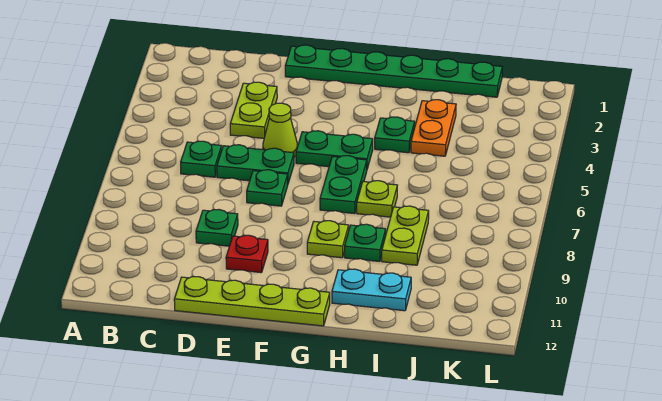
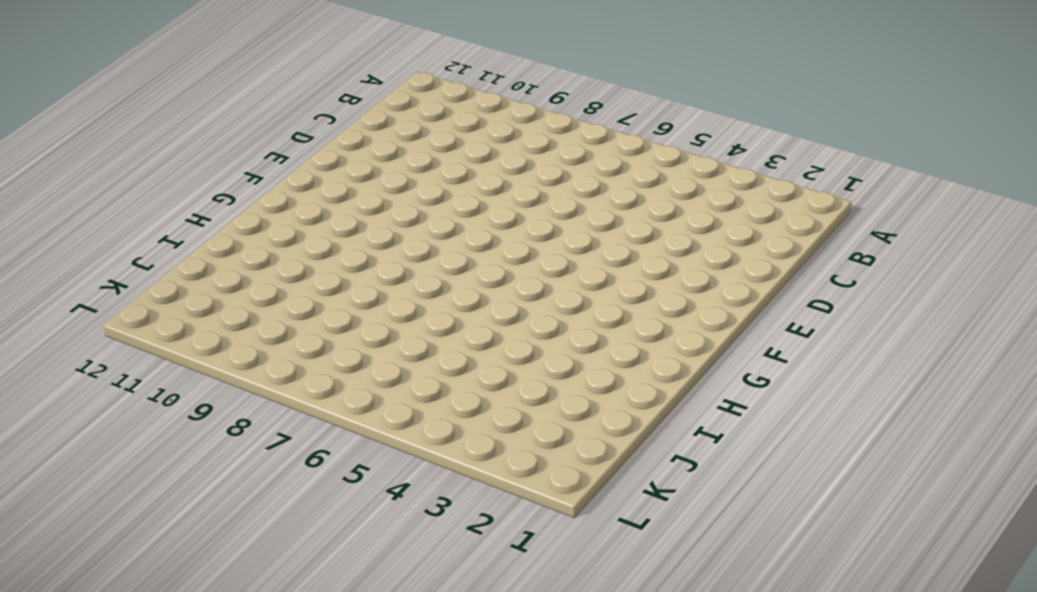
none -> green plate C6 level 1
none -> lime plate D3:D4 level 1
none -> green plate D6:E6 level 1

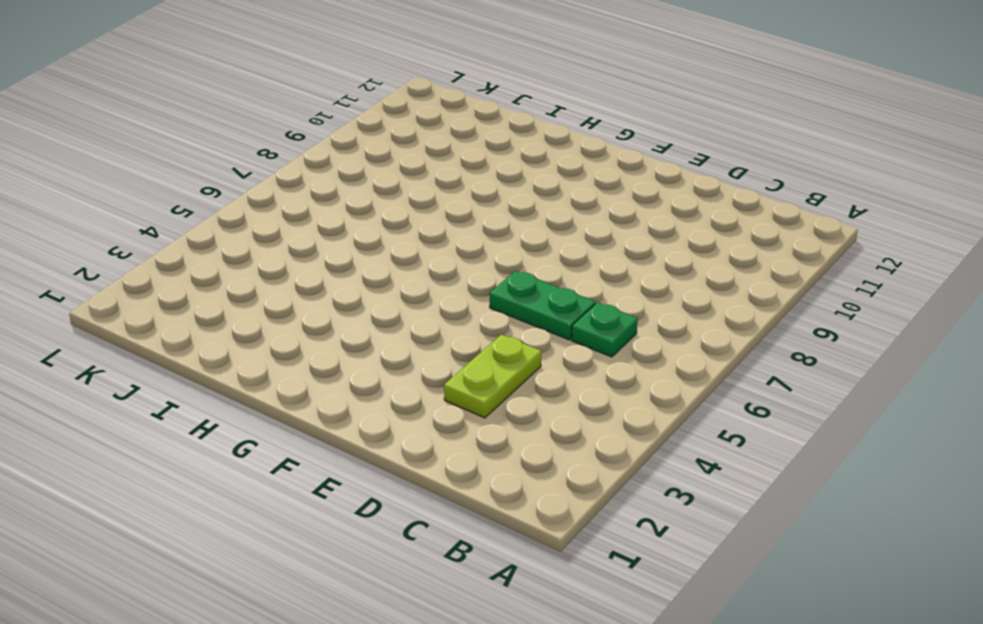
none -> green plate D9 level 1
none -> lime plate D12:G12 level 1
none -> green plate E1:J1 level 1

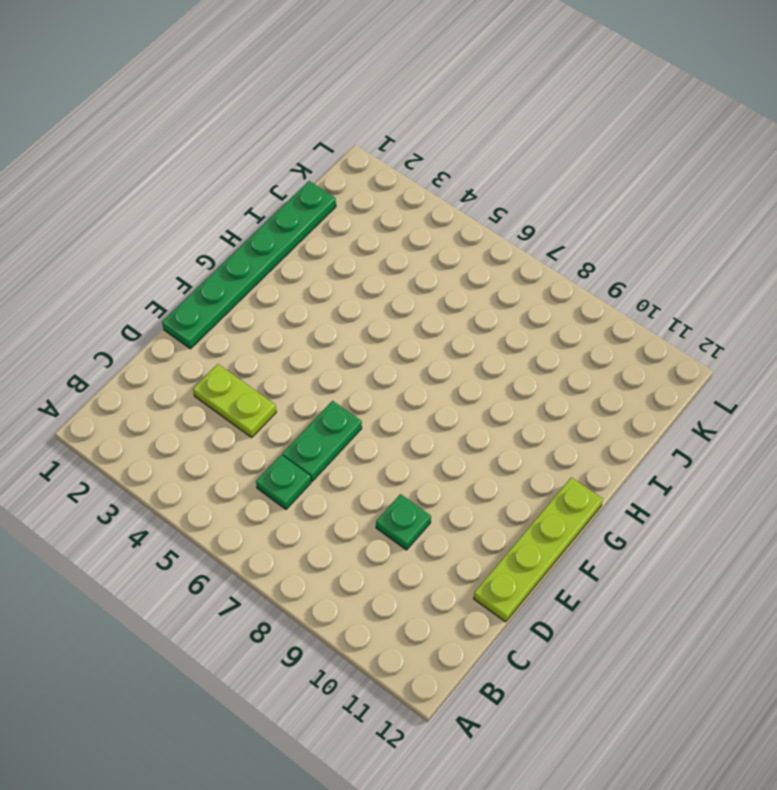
none -> lime cone E5 level 1
none -> green plate E7 level 1
none -> red plate E10 level 1

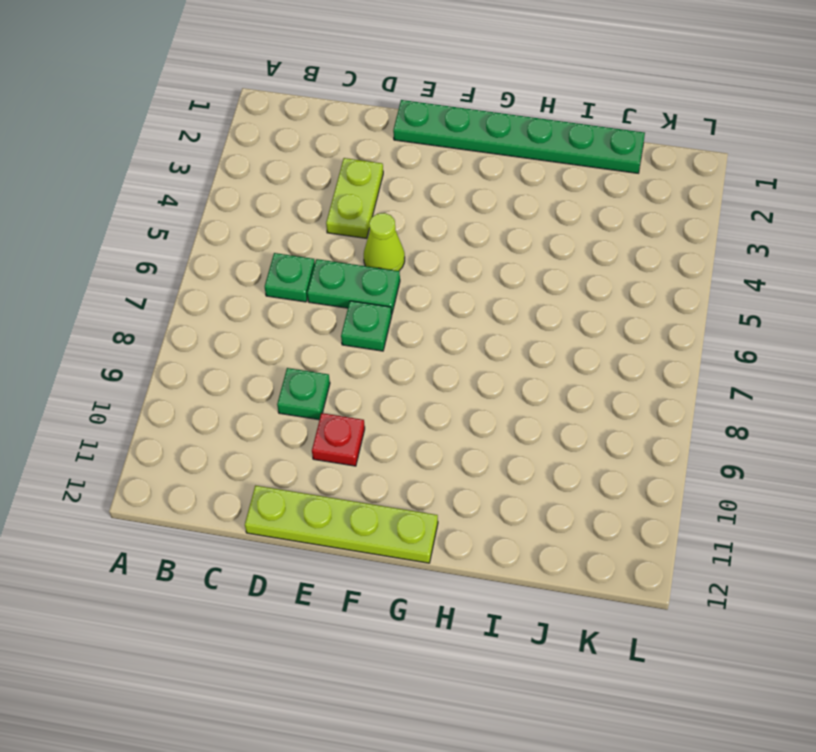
none -> green plate F5:G5 level 1
none -> green plate G6:G7 level 1
none -> lime plate G9 level 1

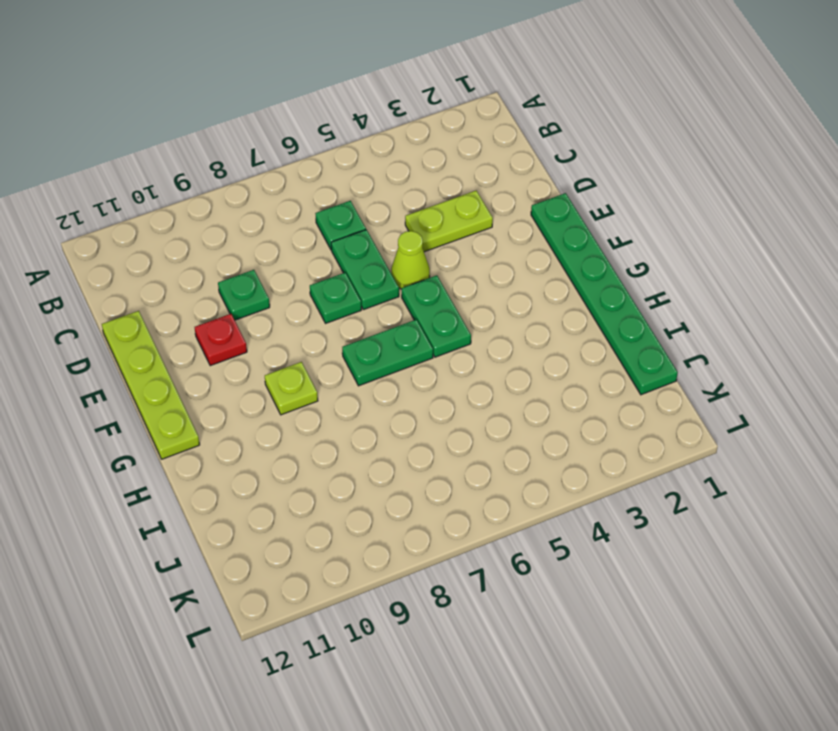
none -> green plate H4 level 1
none -> lime plate H7 level 1
none -> green plate H9 level 1

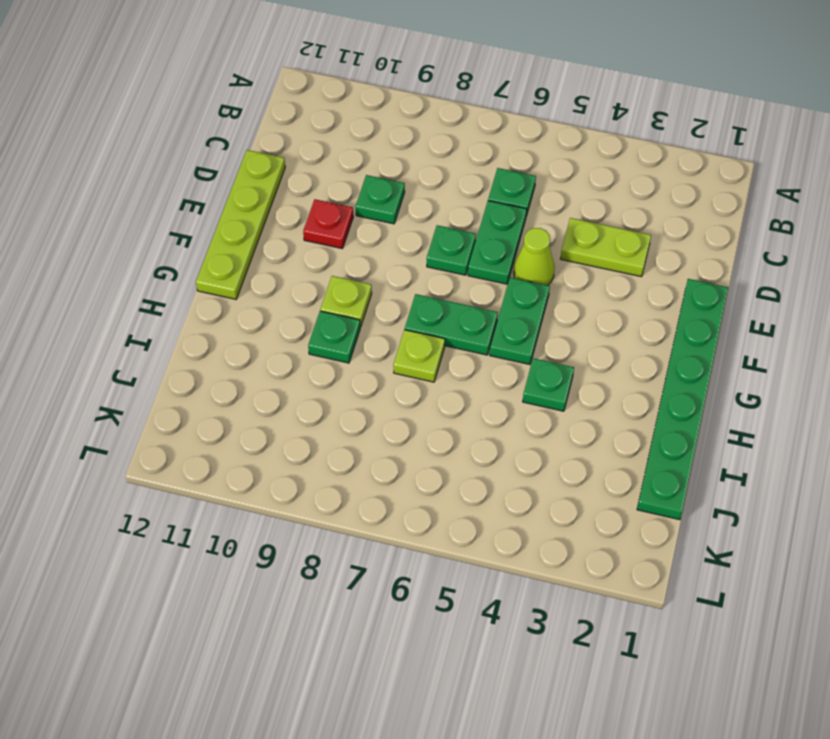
none -> cyan plate H11:I11 level 1
none -> orange plate I3:I4 level 1
none -> lime plate I8:I9 level 1

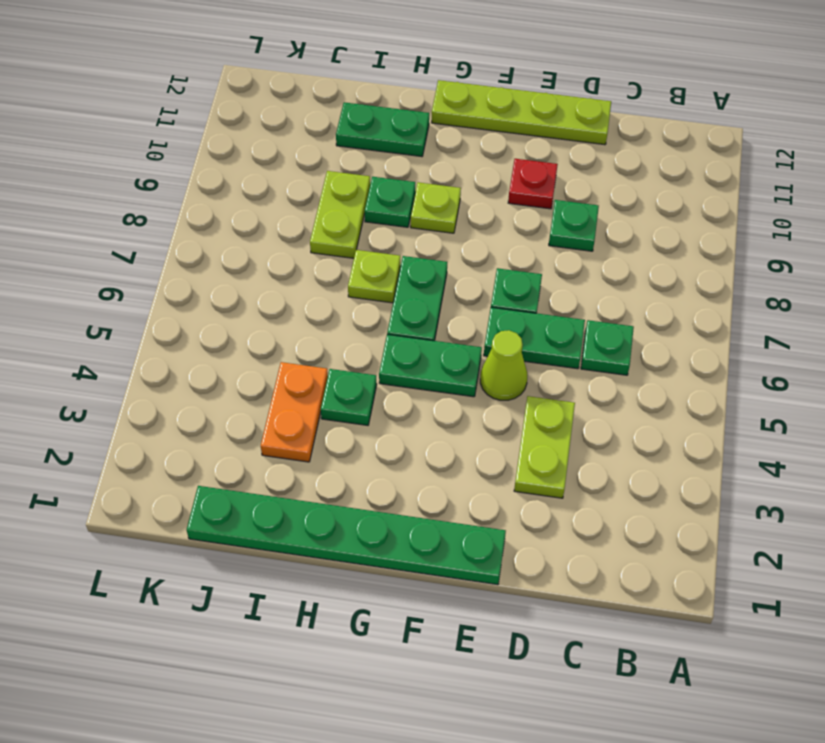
green plate H11:I11 level 1 -> cyan plate H11:I11 level 1

